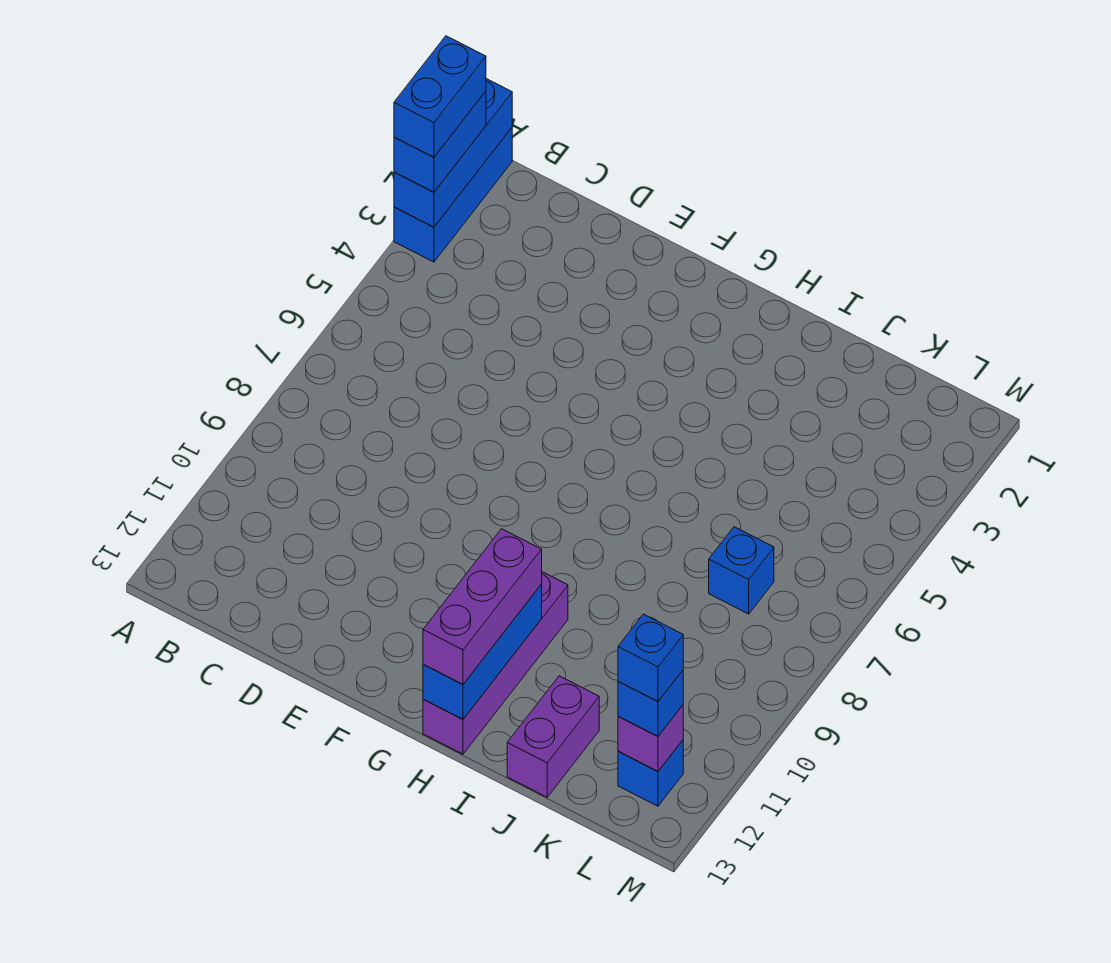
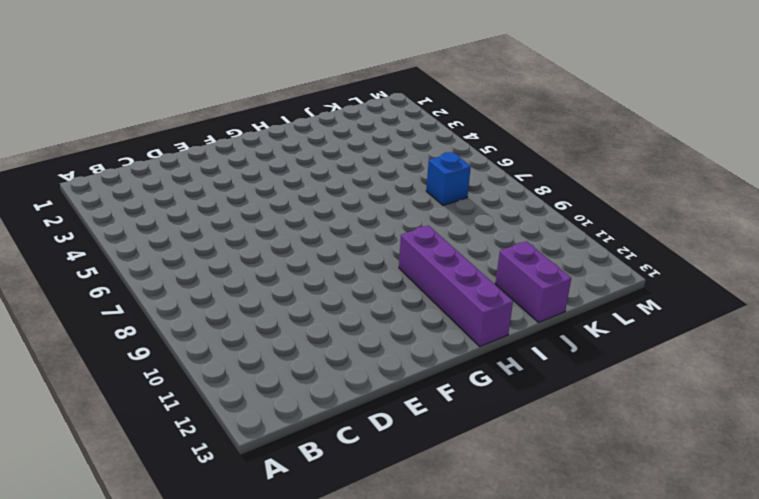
none -> blue brick A1:A3 level 1
none -> blue brick L12 level 1
none -> blue brick A1:A3 level 2

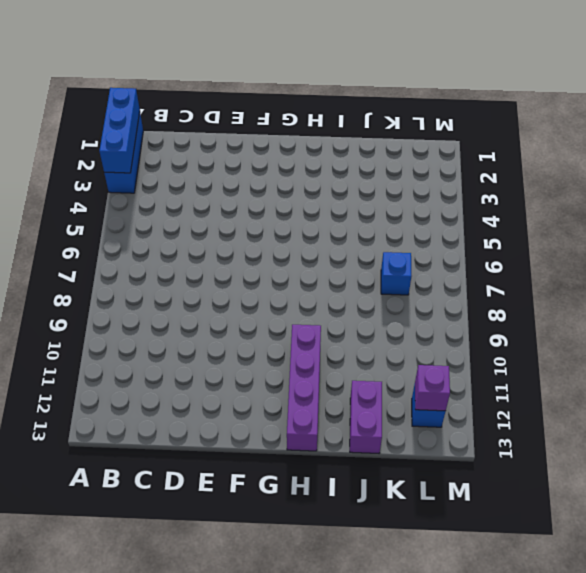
none -> blue brick H11:H13 level 2
none -> blue brick A2:A3 level 3
none -> purple brick H11:H13 level 3

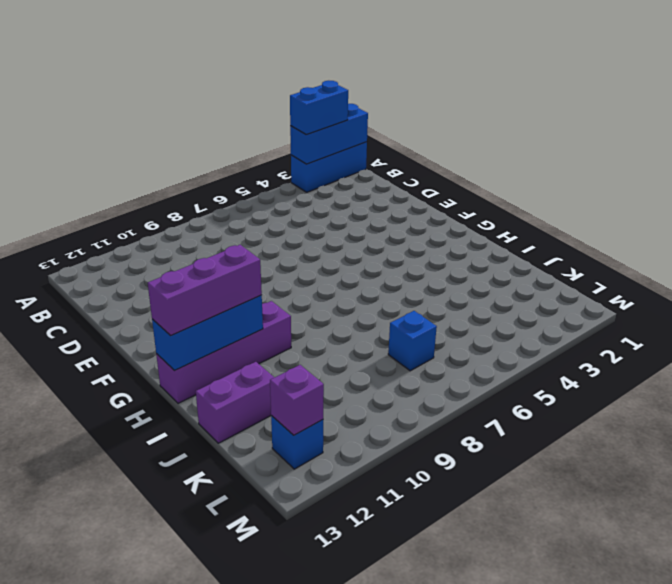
none -> blue brick L12 level 3
none -> blue brick A2:A3 level 4
none -> blue brick L12 level 4

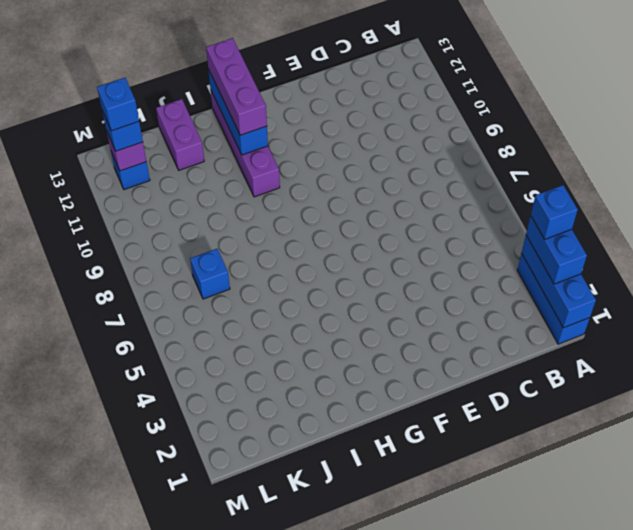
blue brick A3 level 4 -> blue brick A2:A3 level 4

